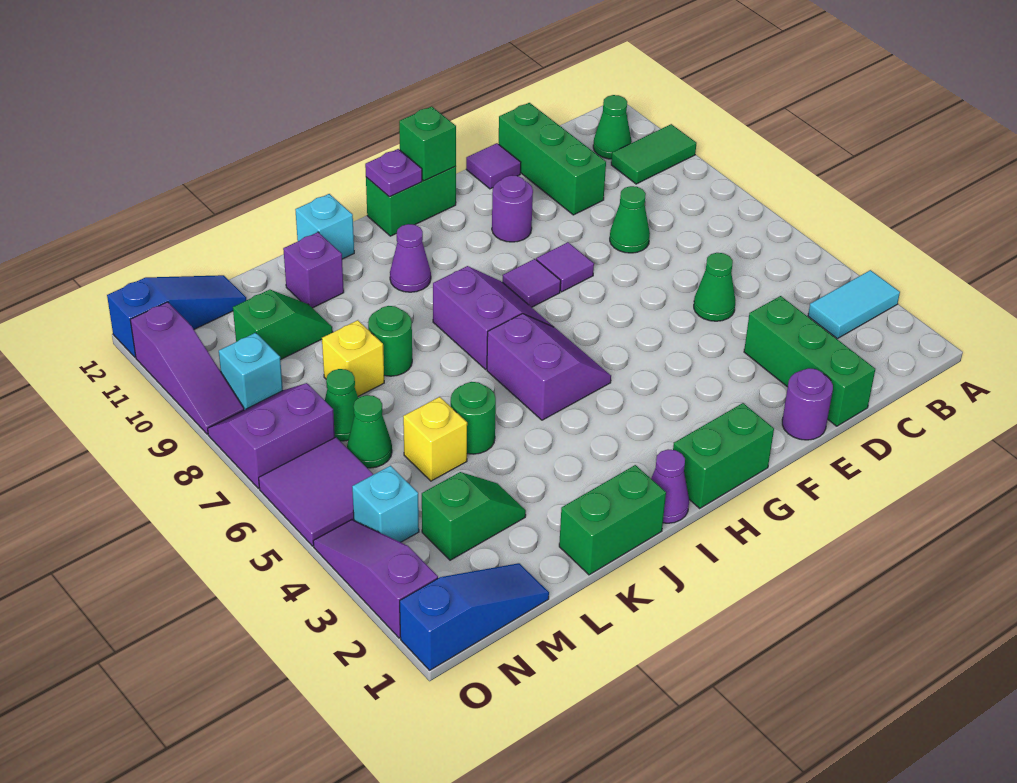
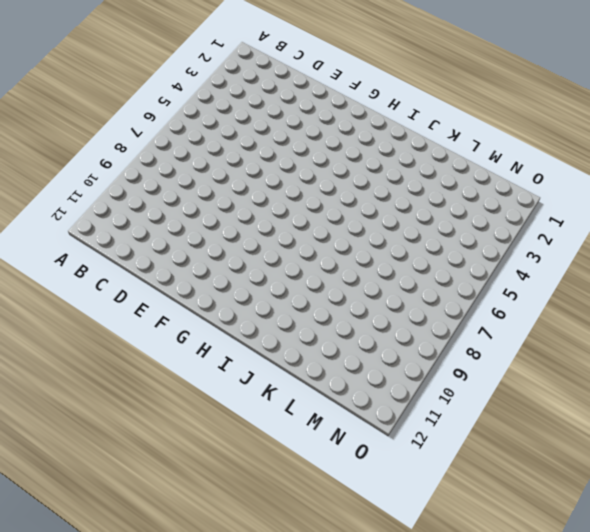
none -> cyan tile A3:B3 level 1
none -> green tile A10:B10 level 1
none -> green cone B11 level 1
none -> green brick D1:D3 level 1

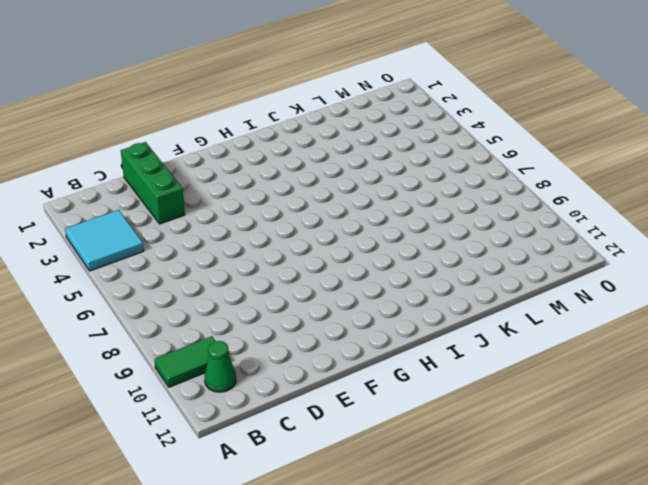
cyan tile A3:B4 level 1 -> cyan tile A3:B3 level 1
none -> green cone D5 level 1
none -> green cone D8 level 1
none -> green brick D10:D12 level 1
none -> purple round brick E1 level 1

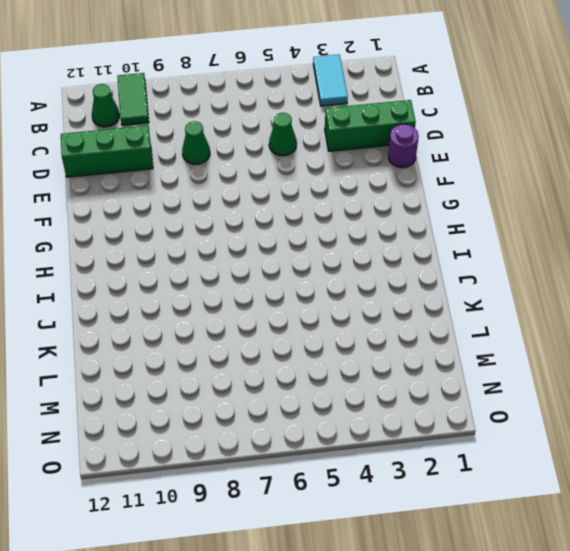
none -> purple tile E12 level 1
none -> purple tile F8 level 1
none -> purple round brick F10 level 1
none -> green brick G1:H1 level 1

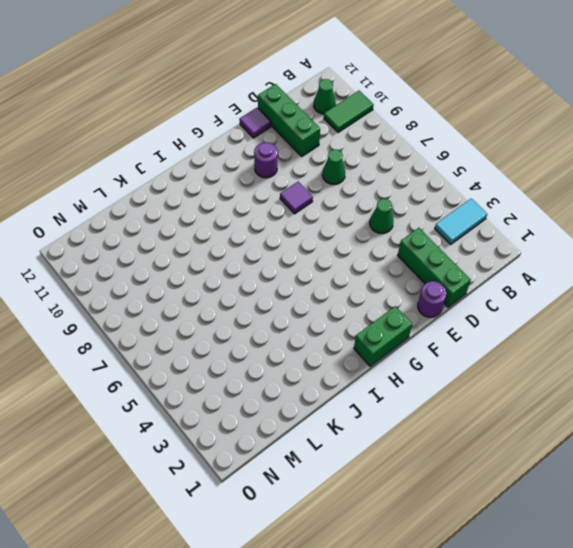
none -> purple tile G8 level 1
none -> green brick G12:H12 level 1
none -> purple slope H5:I6 level 1 top I
none -> purple slope H7:I8 level 1 top I

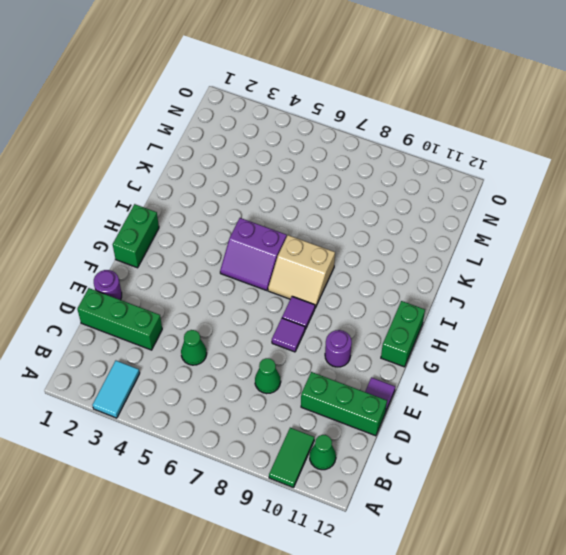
tan slope H7:I8 level 1 top I -> purple slope H7:I8 level 1 top I
none -> purple cone I1 level 1
none -> purple cone I10 level 1
none -> green brick J1:K1 level 1
none -> cyan brick J12 level 1

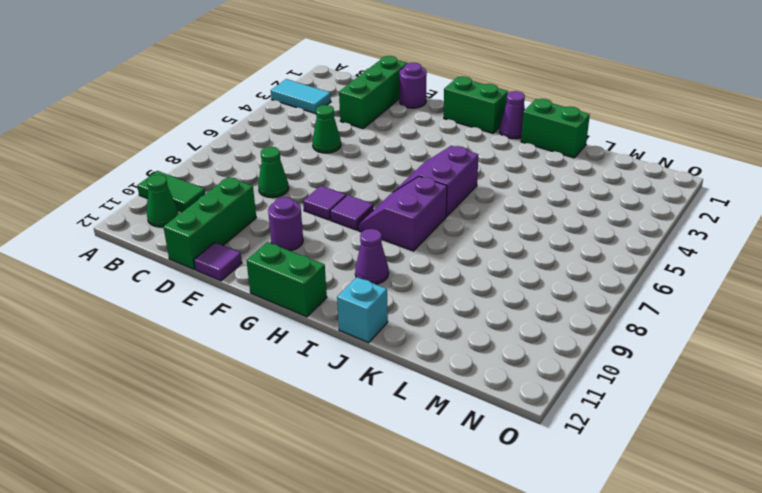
none -> green round brick K5 level 1
none -> green round brick K8 level 1
none -> purple brick K11 level 1
none -> green slope L3:M3 level 1 top M

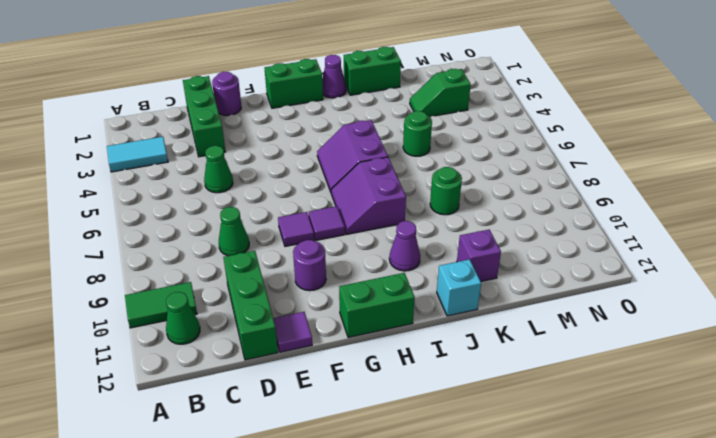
none -> yellow brick L5 level 1
none -> yellow brick L8 level 1
none -> green slope L10:M10 level 1 top M
none -> blue slope M1:O1 level 1 top O

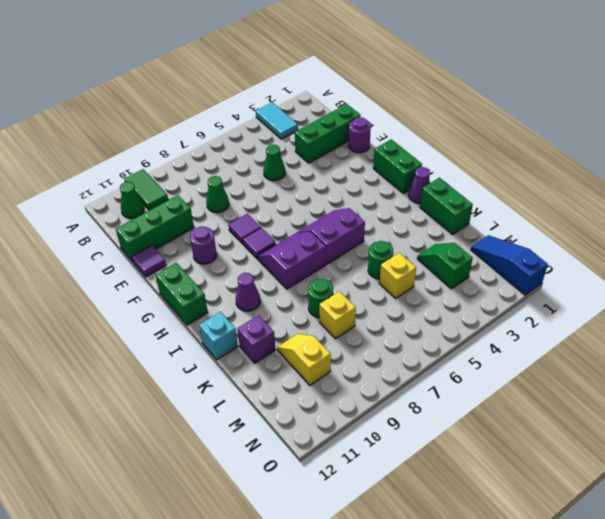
yellow slope L10:M10 level 1 top M -> green slope L10:M10 level 1 top M
none -> green cone M6 level 1
none -> green cone M7 level 1
none -> blue slope M12:O12 level 1 top O
none -> cyan brick N4 level 1

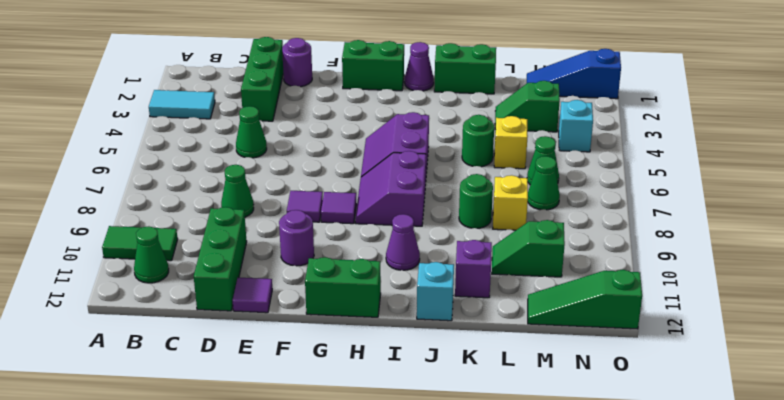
green slope M12:O12 level 1 top O -> blue slope M12:O12 level 1 top O
none -> purple tile N5:O6 level 1
none -> purple slope N7:O8 level 1 top 7
none -> cyan brick N9 level 1
none -> purple slope O2:O4 level 1 top 2

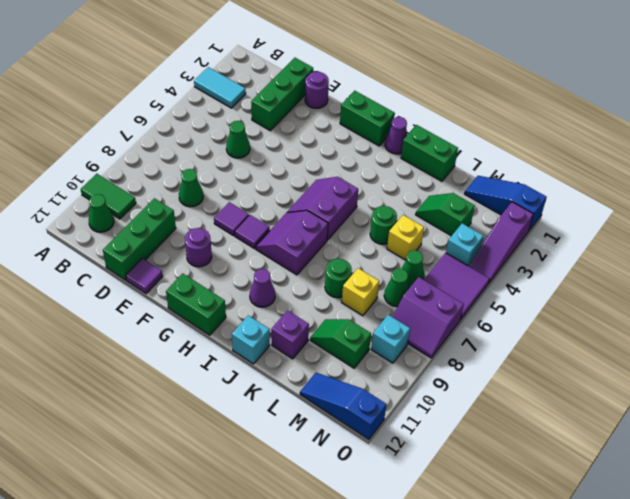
none -> purple slope O9:O11 level 1 top 11
none -> green brick G12 level 2
none -> purple plate H12 level 2

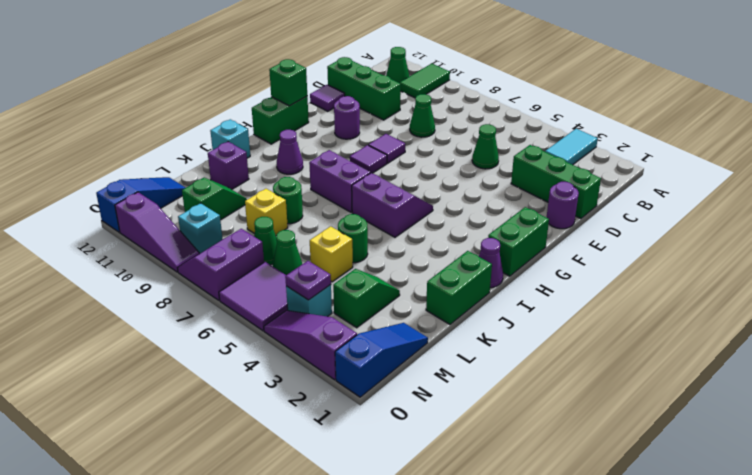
purple plate N4 level 2 -> purple plate H12 level 2

